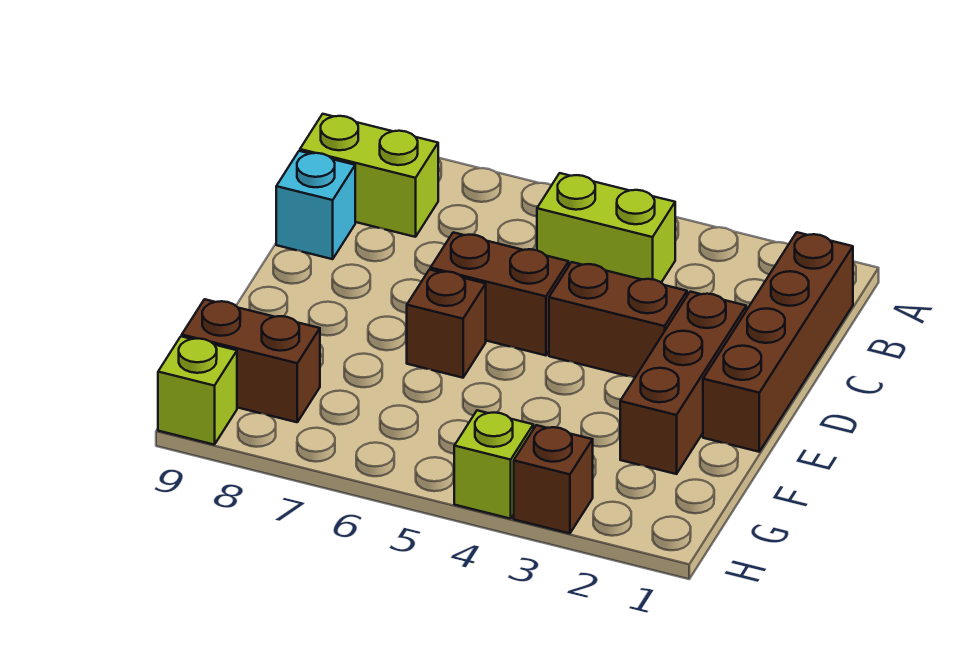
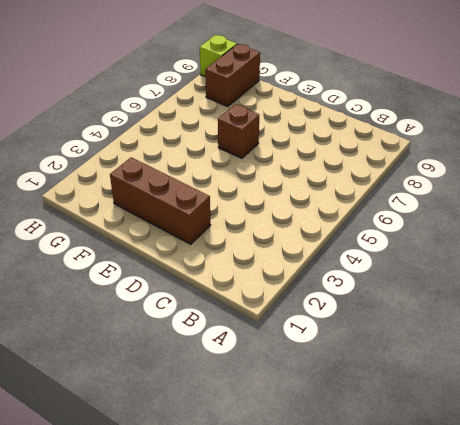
none -> brown brick B1:E1 level 1
none -> lime brick B4:B5 level 1
none -> lime brick B8:B9 level 1

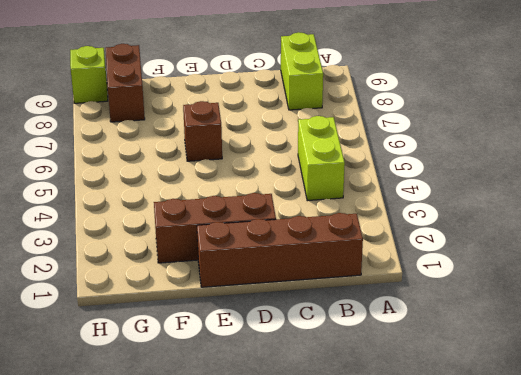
none -> cyan brick C9 level 1
none -> brown brick D3:D4 level 1
none -> brown brick D5:D6 level 1

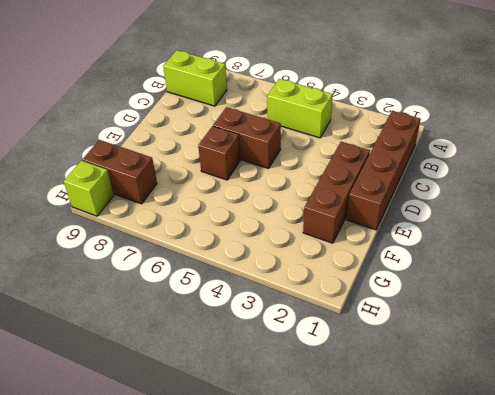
none -> cyan brick C9 level 1
none -> brown brick D3:D4 level 1
none -> brown brick H3 level 1

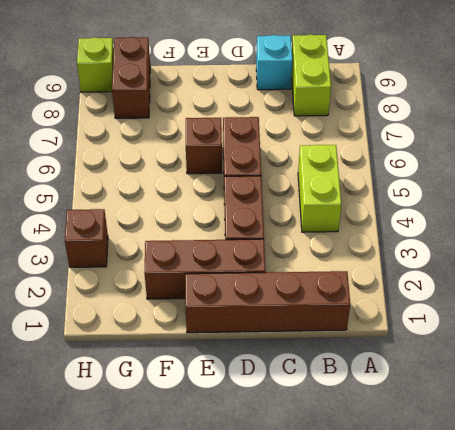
none -> lime brick H4 level 1

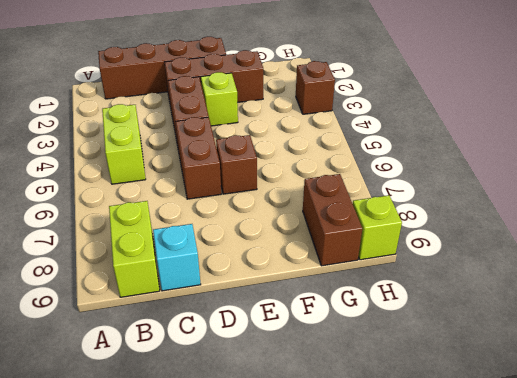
lime brick E3 level 1 -> lime brick H4 level 1

